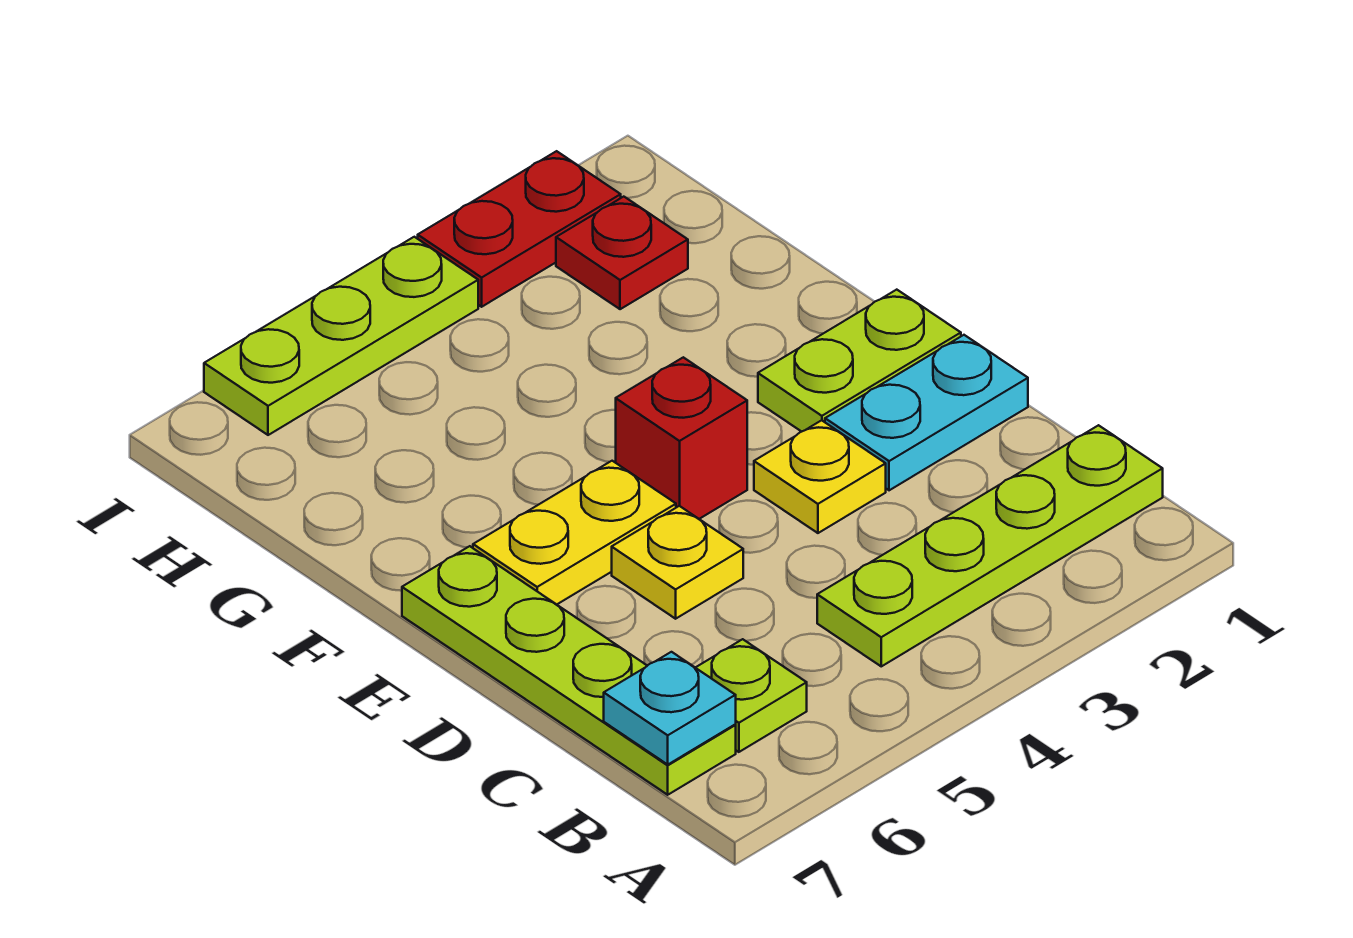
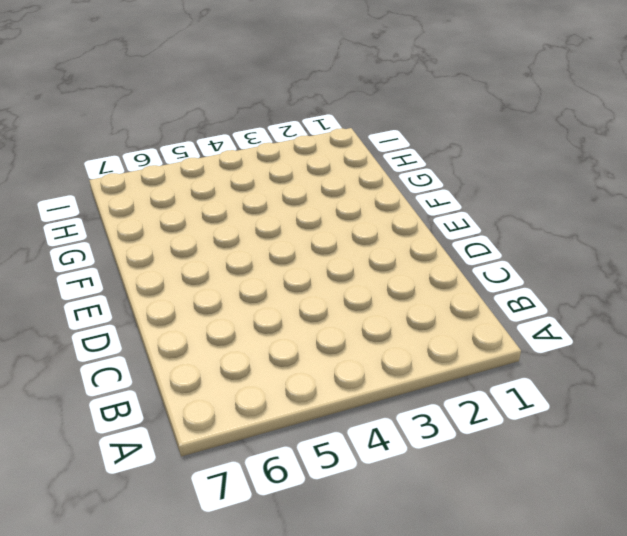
none -> lime plate B1:B4 level 1
none -> lime plate B6 level 1
none -> lime plate B7:E7 level 1

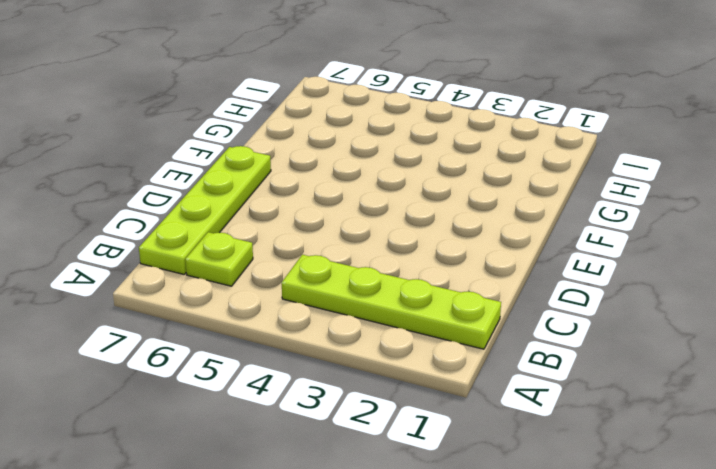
none -> cyan plate D1:D2 level 1
none -> yellow plate D3 level 1
none -> yellow plate D5 level 1

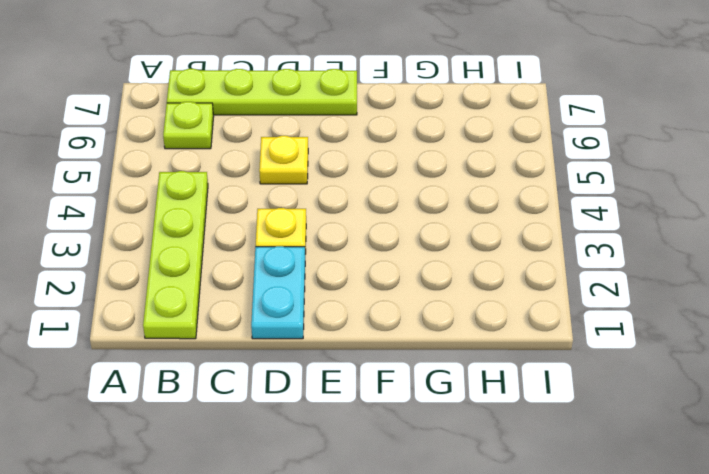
none -> lime plate E1:E2 level 1
none -> red brick E4 level 1
none -> yellow plate E5:E6 level 1

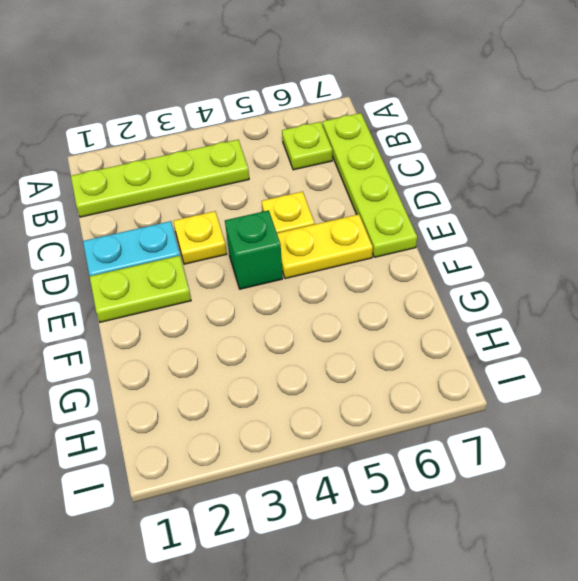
green brick E4 level 1 -> red brick E4 level 1
none -> red plate H2 level 1
none -> red plate I2:I3 level 1
none -> lime plate I4:I6 level 1

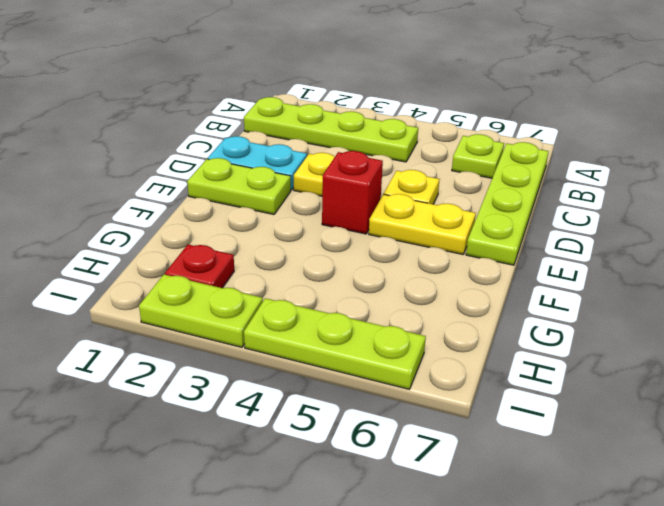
lime plate I2:I3 level 1 -> red plate I2:I3 level 1
none -> cyan plate B7 level 2

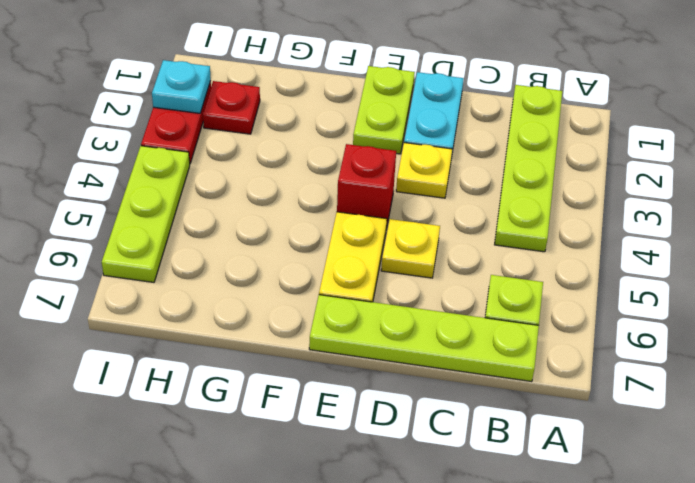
cyan plate I2 level 2 -> cyan plate B7 level 2

